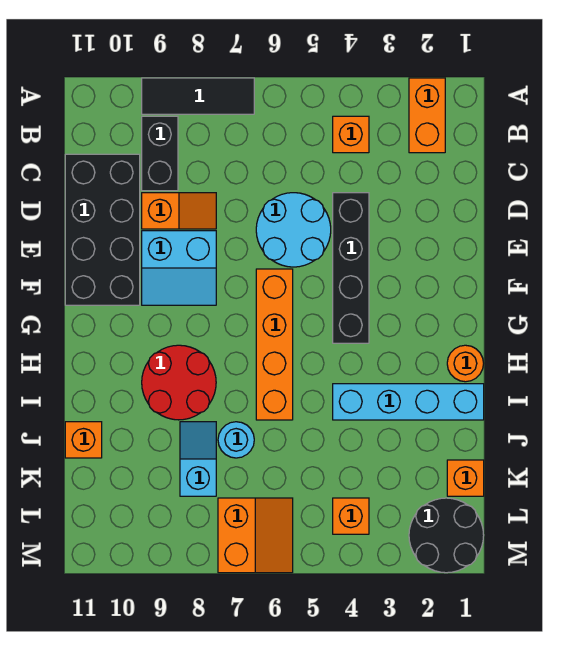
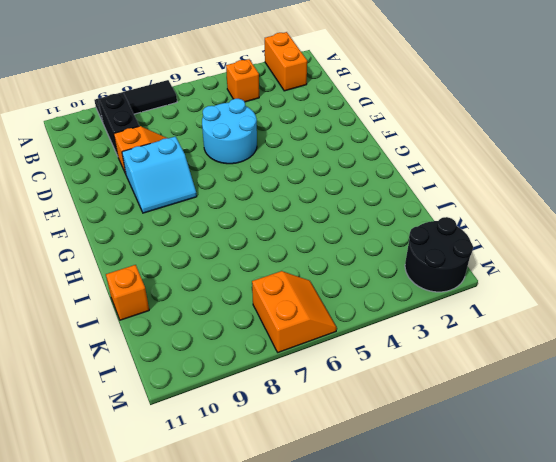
none -> black brick C10:F11 level 1
none -> black brick D4:G4 level 1
none -> orange brick F6:I6 level 1

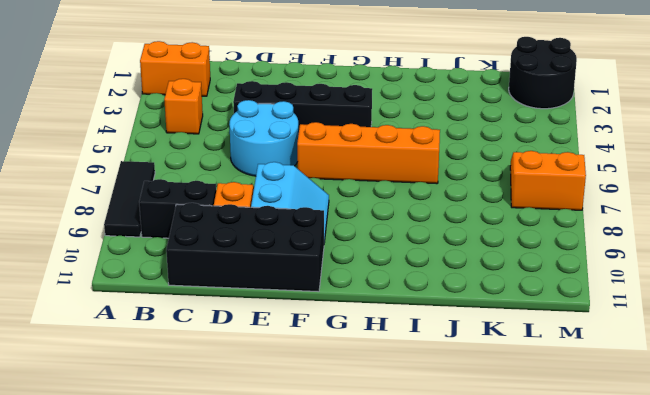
none -> orange round brick H1 level 1
none -> red round brick H8:I9 level 1
none -> cyan brick I1:I4 level 1

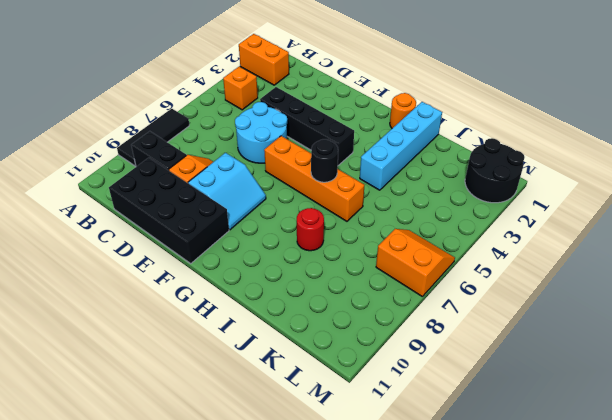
black round brick H6 level 2 -> none
red round brick I8 level 1 -> red round brick H8:I9 level 1
none -> cyan round brick J7 level 1
none -> cyan slope J8:K8 level 1 top K
none -> orange brick J11 level 1

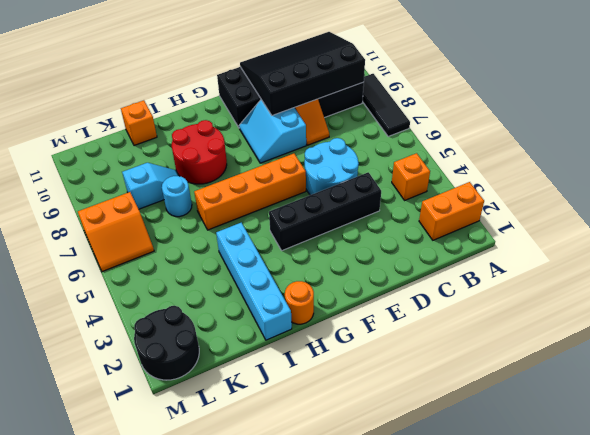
black slope B9:E11 level 2 top 9 -> none
none -> orange brick K1 level 1
none -> orange brick L4 level 1

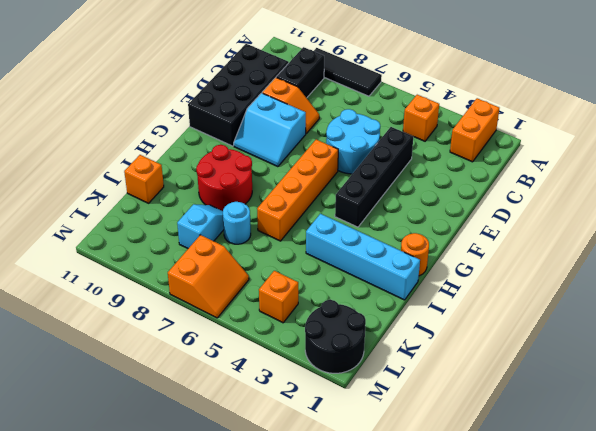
none -> orange brick K1 level 1

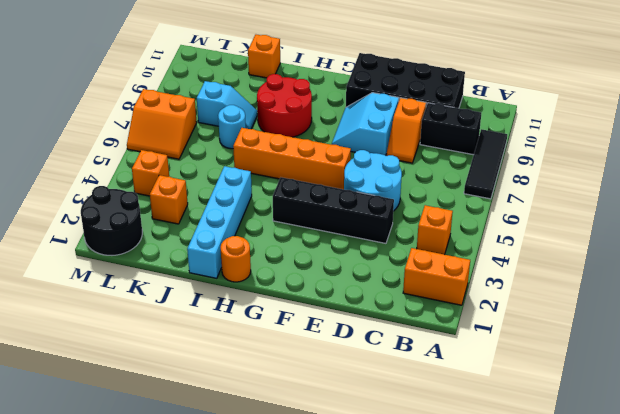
orange brick K3 level 1 -> orange brick K1 level 1

